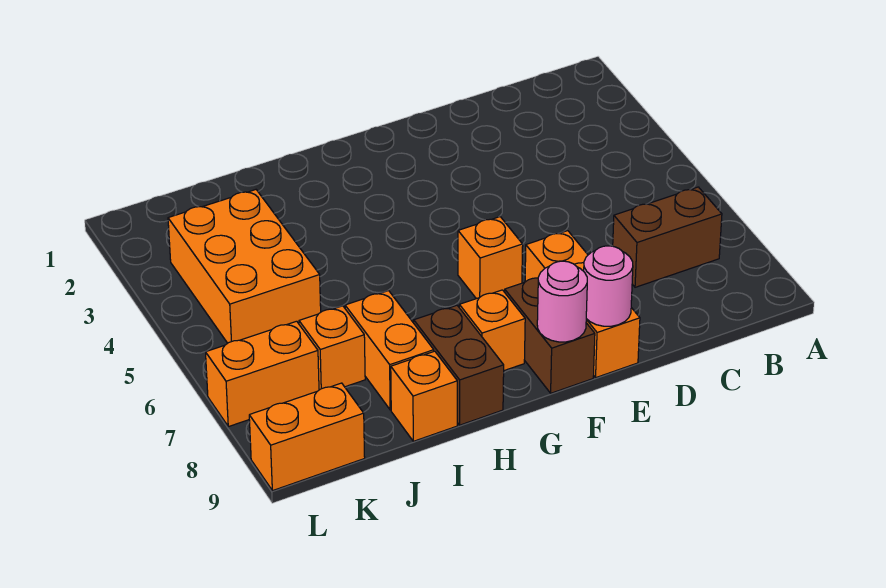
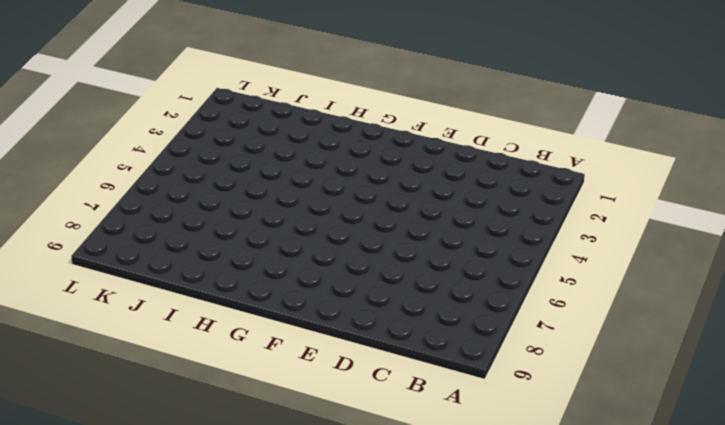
none -> brown brick B7:C7 level 1
none -> orange brick E7:E9 level 1
none -> orange brick F6 level 1

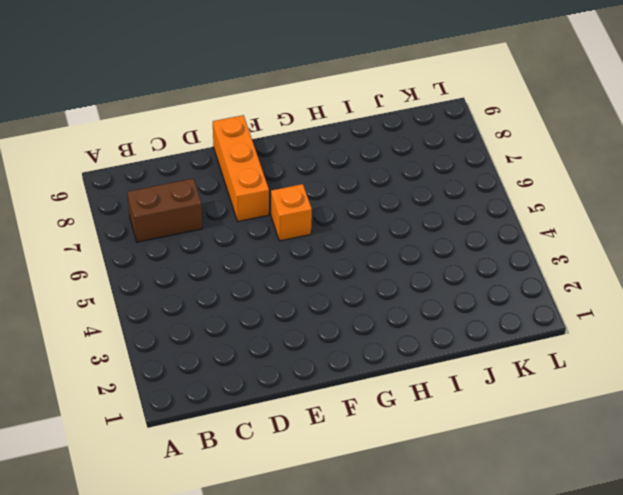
none -> brown brick F8:F9 level 1
none -> orange brick G8 level 1
none -> brown brick H8:H9 level 1

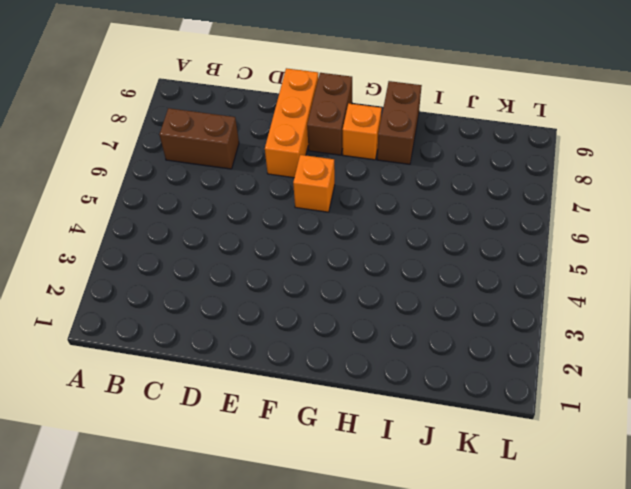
none -> orange brick I7:I8 level 1
none -> orange brick I9 level 1
none -> orange brick J3:K5 level 1

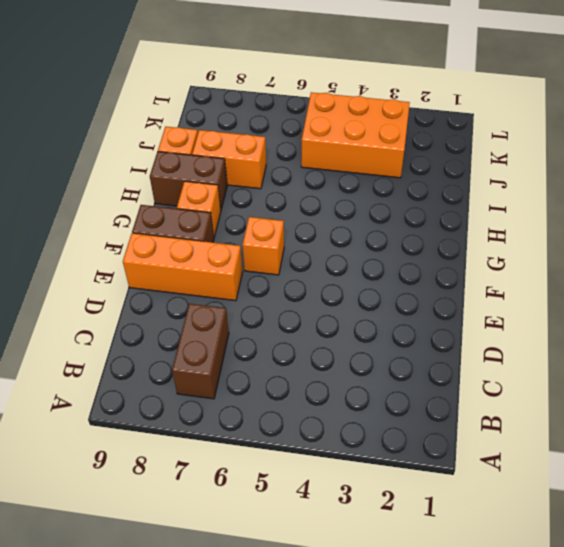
none -> orange brick J7 level 1
none -> orange brick K7:L7 level 1
none -> orange brick K9:L9 level 1

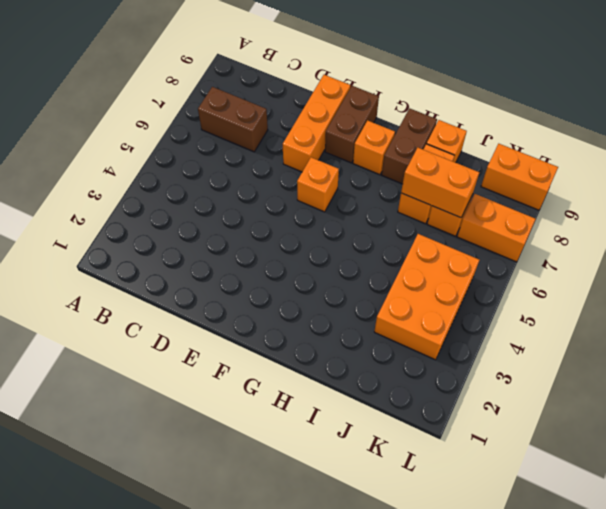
orange brick I7:J7 level 2 -> none
none -> pink round brick E9 level 2
none -> pink round brick F9 level 2

